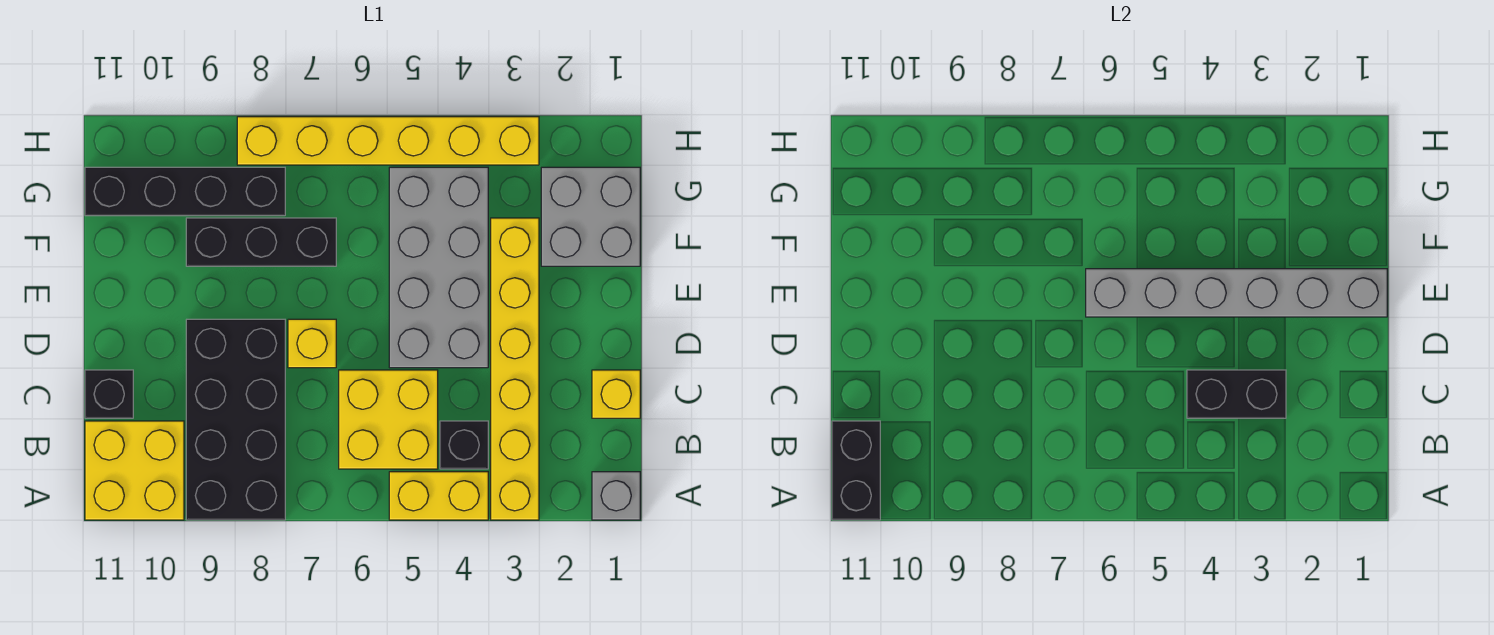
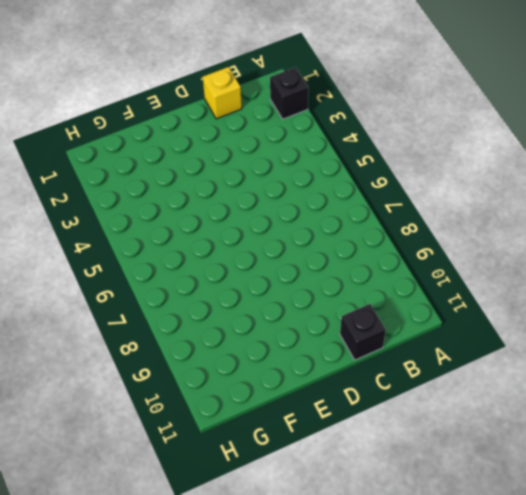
black brick A2 level 1 -> black brick B4 level 1
none -> grey brick A1 level 1
none -> yellow brick A3:F3 level 1
none -> yellow brick A4:A5 level 1

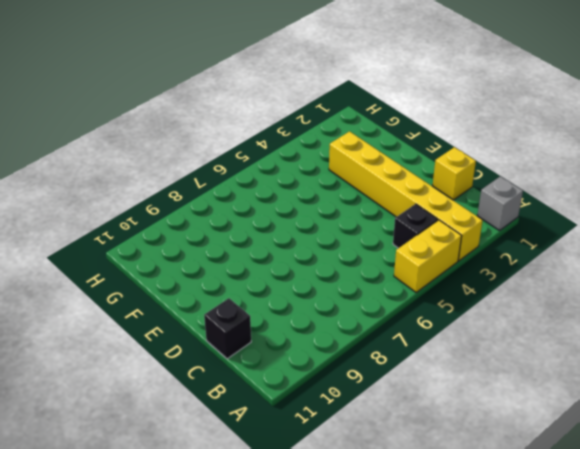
none -> black brick A8:D9 level 1
none -> yellow brick A10:B11 level 1
none -> yellow brick B5:C6 level 1

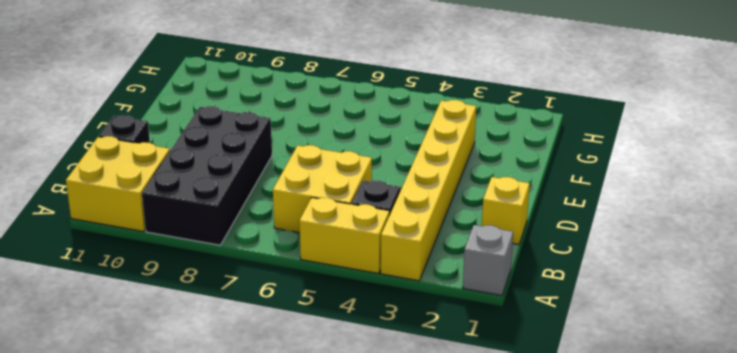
none -> grey brick D4:G5 level 1
none -> yellow brick D7 level 1
none -> grey brick F1:G2 level 1

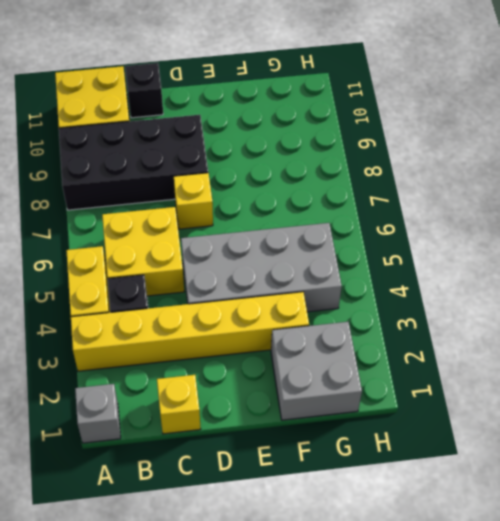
none -> black brick F7:F9 level 1
none -> black brick G8:G11 level 1
none -> yellow brick H3:H8 level 1

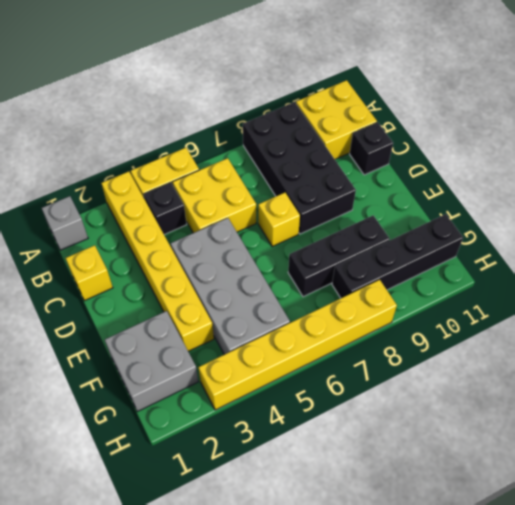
none -> black brick A11:B11 level 2
none -> black brick C3:C4 level 2
none -> grey brick E1:E6 level 2

